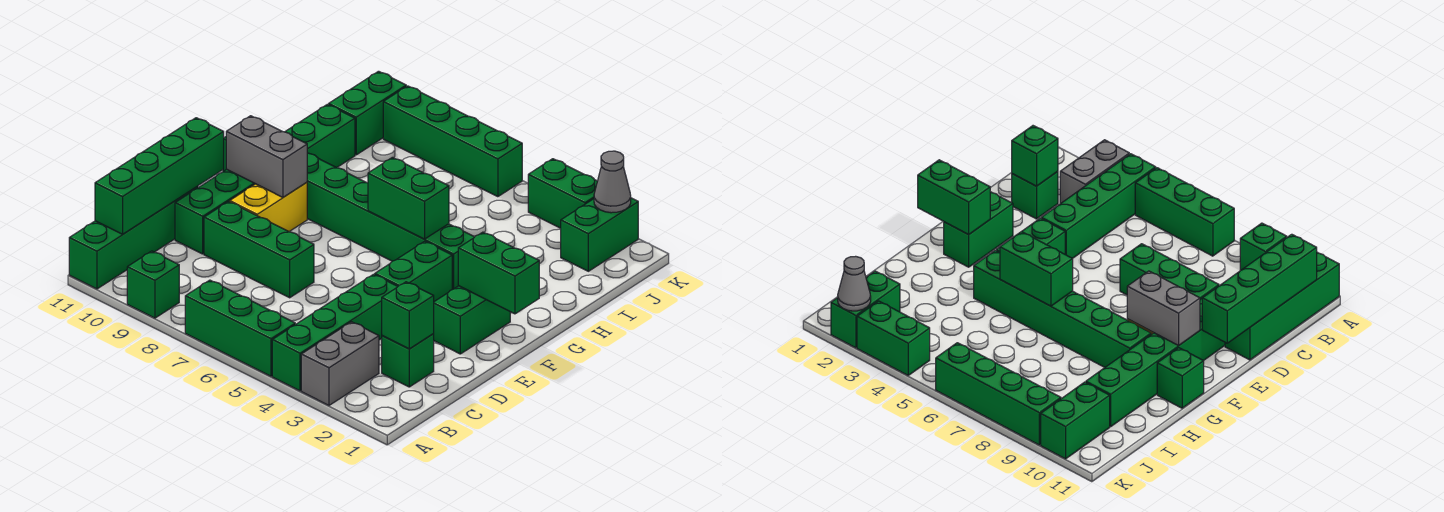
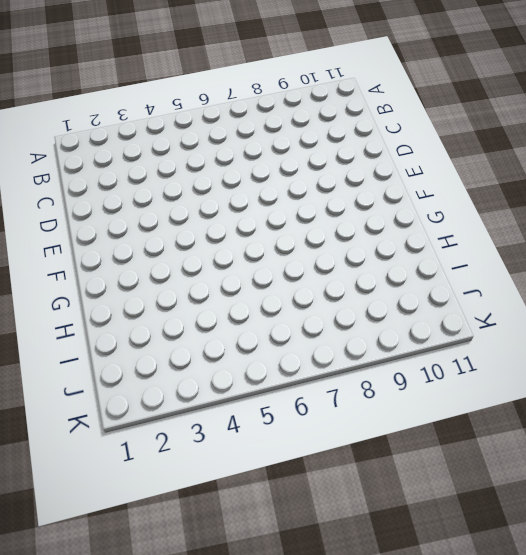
none -> grey brick A3:B3 level 1
none -> green brick A4:D4 level 1
none -> green brick A5:A7 level 1

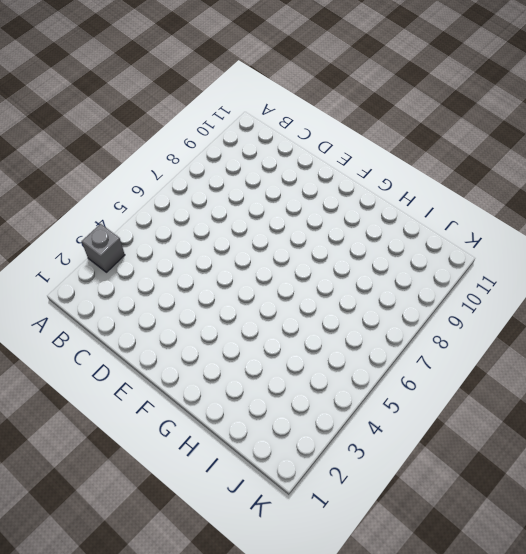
grey brick A3 level 1 -> grey brick A3:B3 level 1
none -> green brick A4:D4 level 1
none -> green brick A5:A7 level 1
none -> green brick A9 level 1

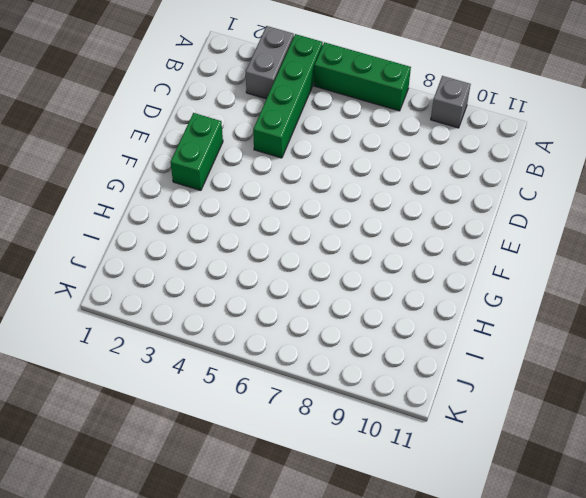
grey brick A9 level 1 -> green brick A9 level 1
none -> green brick A11:D11 level 1
none -> green brick C2 level 1
none -> green brick D7:D9 level 1

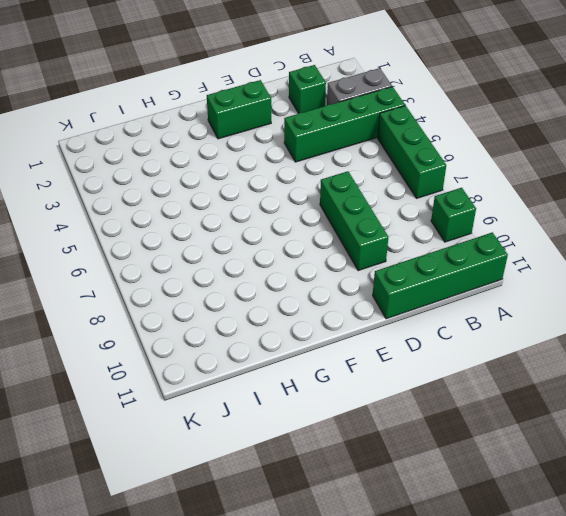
none -> green brick D10:I10 level 1
none -> green brick E4:F4 level 1
none -> yellow brick E9:F9 level 1

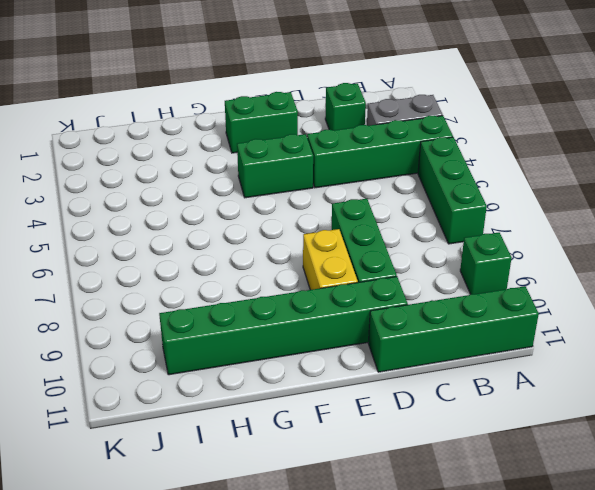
yellow brick E8:E9 level 1 -> yellow brick E9:F9 level 1
none -> green brick G4:G9 level 1
none -> green brick G11 level 1
none -> green brick J2:K2 level 1

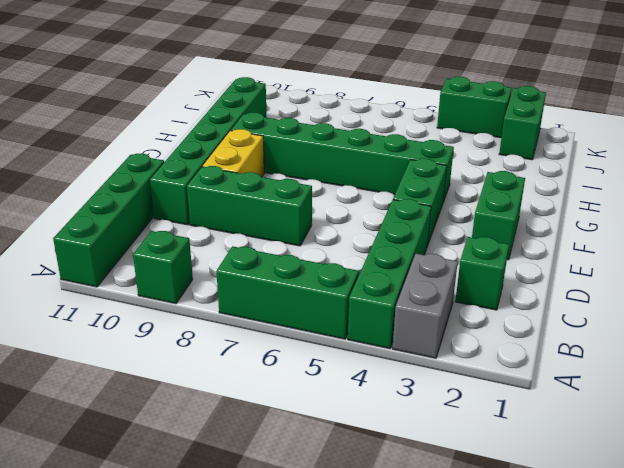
none -> green brick G11 level 1
none -> green brick J10:K10 level 1
none -> green brick K6:K9 level 1

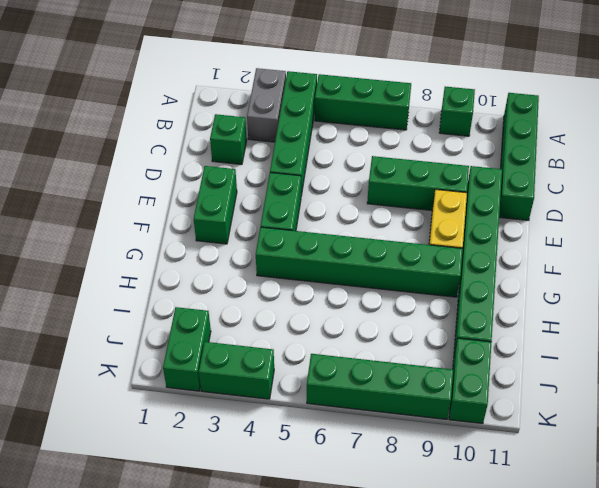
none -> green brick G11 level 1
none -> green brick B11:E11 level 2
none -> green brick C2 level 2

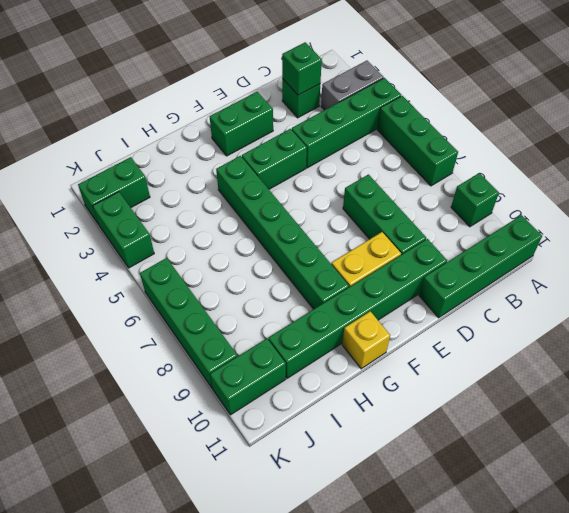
yellow brick G11 level 1 -> green brick G11 level 1
none -> green brick B11:E11 level 2
none -> green brick F1:F2 level 2
none -> grey brick F9:F10 level 2

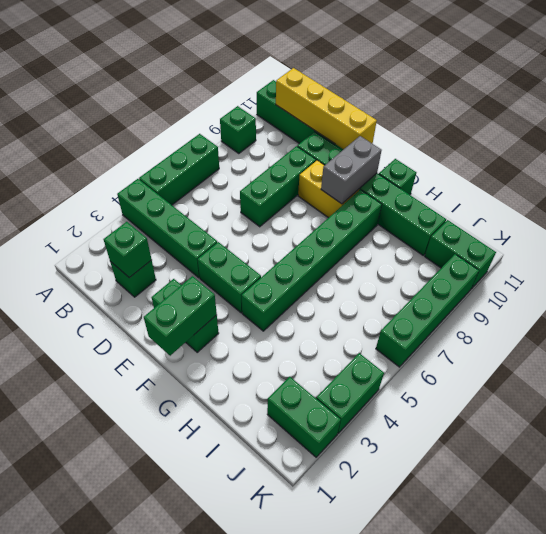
yellow brick B11:E11 level 2 -> green brick B11:E11 level 2
none -> grey brick A3:B3 level 1
none -> green brick G5:G6 level 2
none -> grey cone K2 level 2

